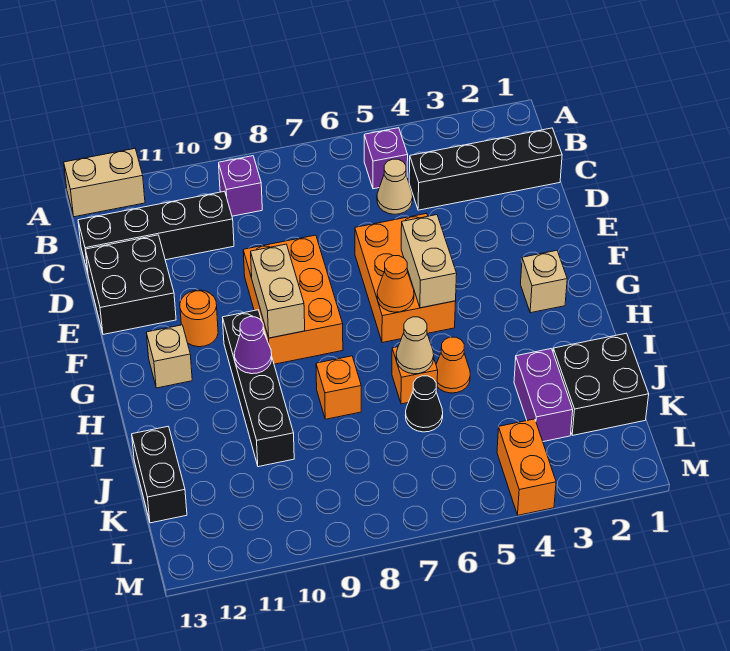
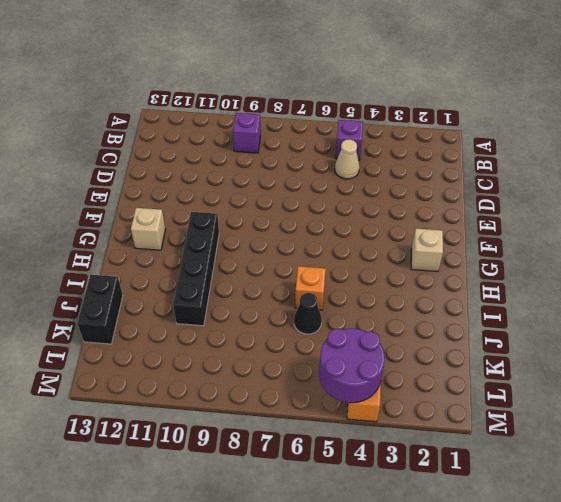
purple round brick L4:M5 level 2 -> none
none -> tan brick A12:A13 level 1
none -> black brick C1:C4 level 1
none -> black brick C10:C13 level 1

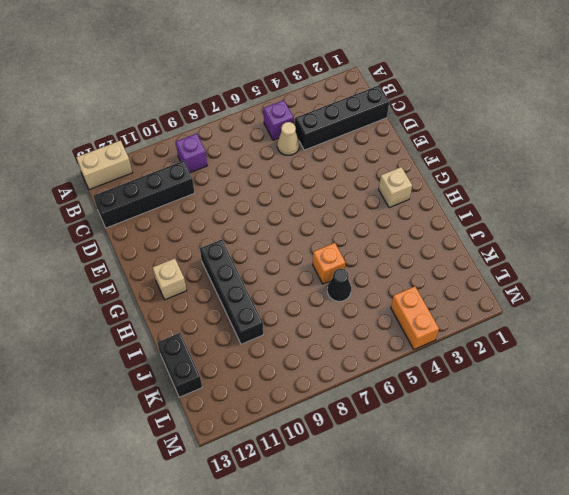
none -> black brick D12:E13 level 1
none -> orange brick E5:G6 level 1
none -> orange brick E8:G9 level 1

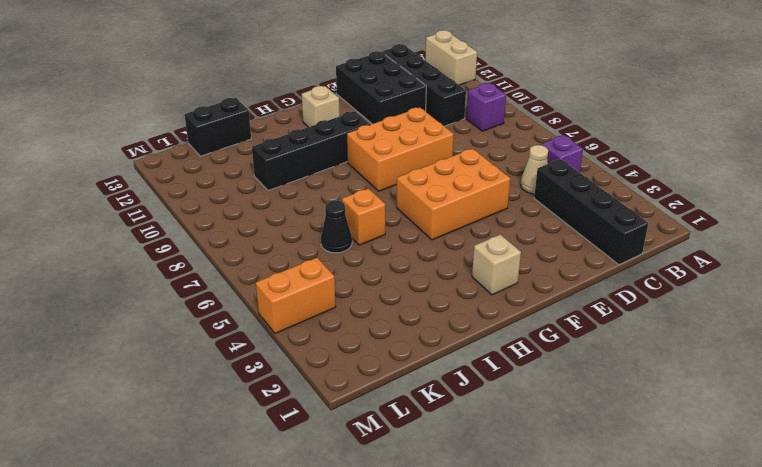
black brick D11:E13 level 1 -> black brick D12:E13 level 1
none -> orange round brick F11 level 1
none -> orange cone I5 level 1
none -> orange brick I8 level 1

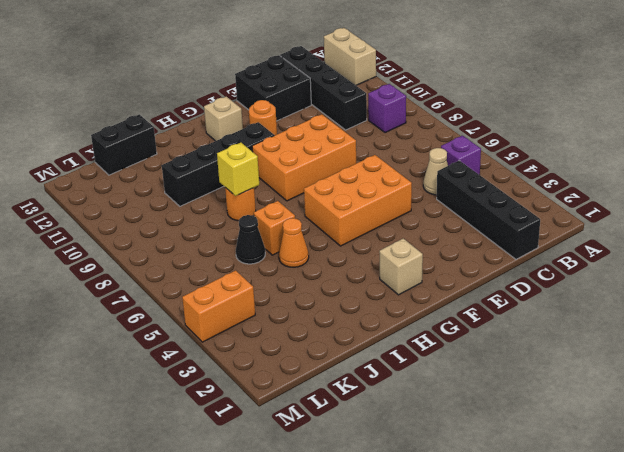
orange round brick I8 level 1 -> orange brick I8 level 1
yellow brick I8 level 2 -> none
none -> black brick J1:K2 level 1
none -> purple brick J3:K3 level 1
none -> tan brick F5:G5 level 2

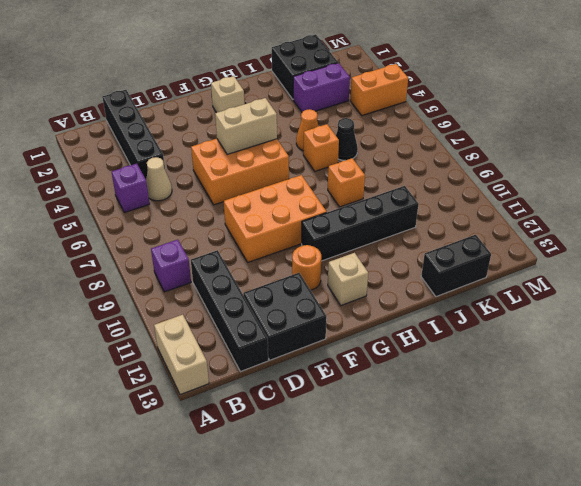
none -> tan brick F9:G9 level 2
none -> orange cone G6 level 2
none -> purple cone H10 level 2

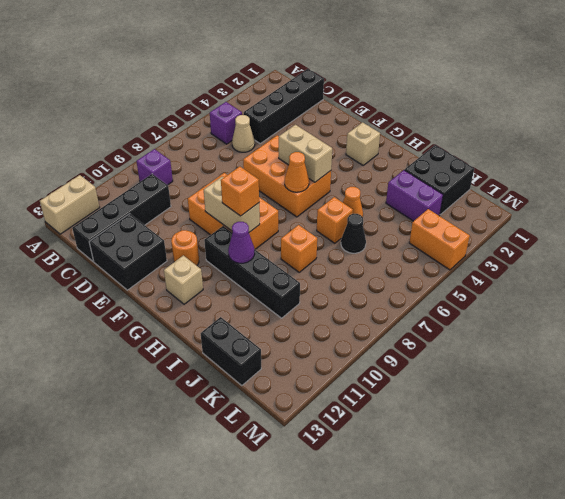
orange brick G9 level 3 -> none
none -> tan cone I6 level 2

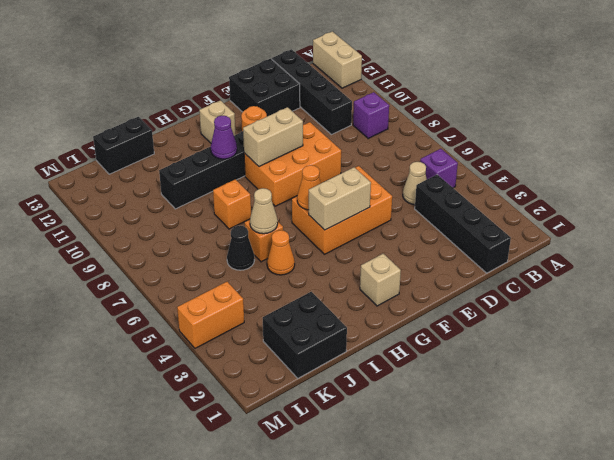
none -> purple brick J3:K3 level 1

